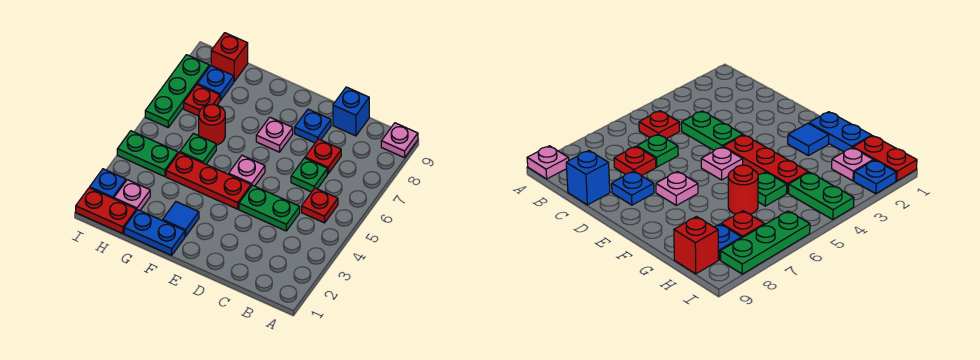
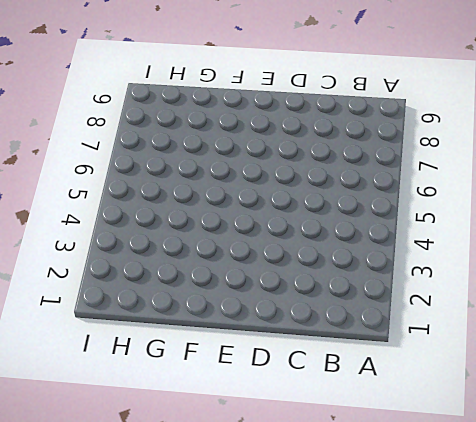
none -> pink plate A9 level 1
none -> red plate B5 level 1
none -> green plate C4:D4 level 1

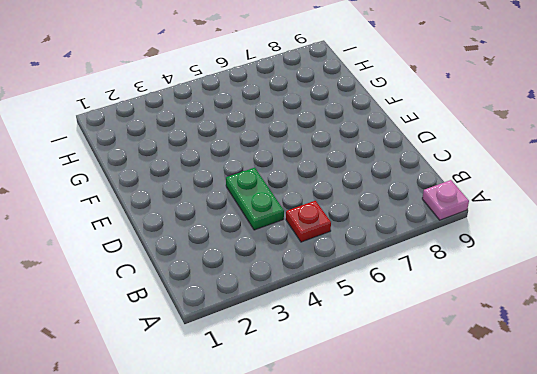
none -> green plate C6 level 1
none -> red plate C7 level 1
none -> blue brick C9 level 1

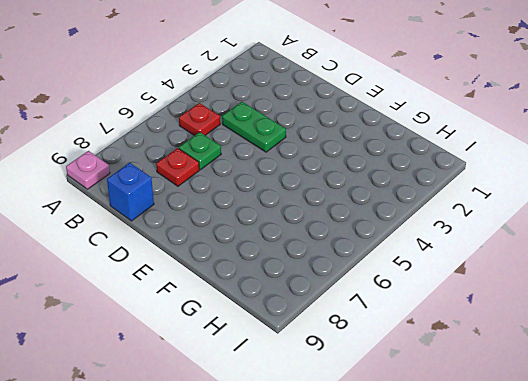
none -> blue plate D8 level 1
none -> red plate E4:G4 level 1
none -> pink plate E5 level 1

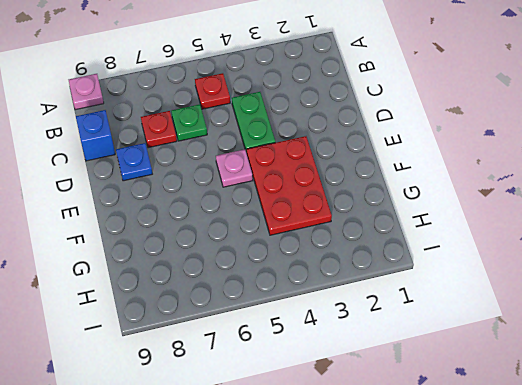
red plate E3:G4 level 1 -> red plate E4:G4 level 1
none -> pink plate E7 level 1
none -> blue plate F1:G1 level 1
none -> blue tile F2 level 1

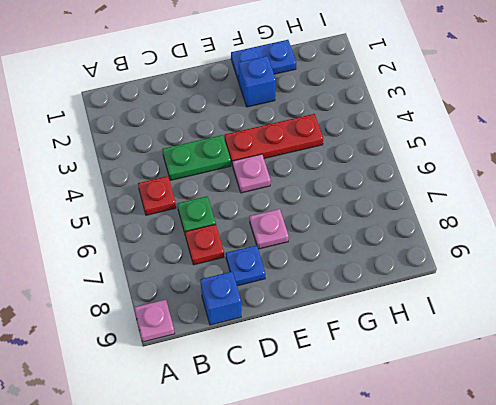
blue brick F2 level 1 -> blue tile F2 level 1
none -> green plate G5 level 1
none -> red round brick G6 level 1
none -> red plate H1:I1 level 1

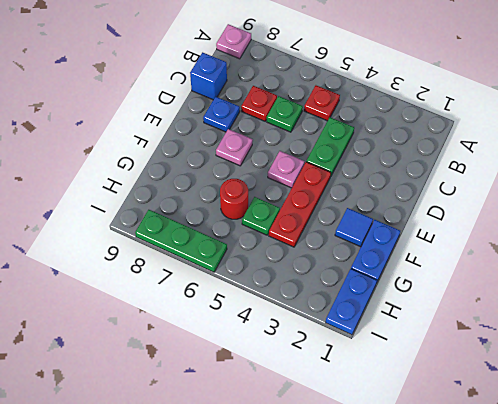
blue plate H1:I1 level 1 -> red plate H1:I1 level 1
none -> pink plate H2 level 1
none -> green plate H4:I4 level 1
none -> red plate H7 level 1

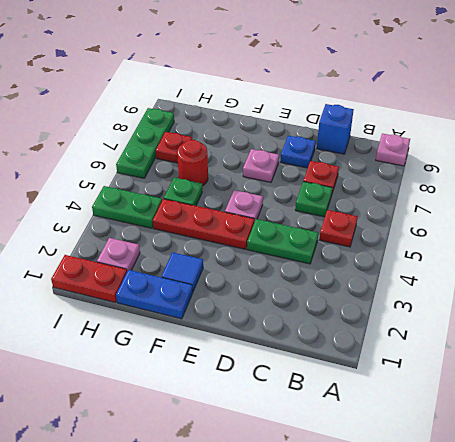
none -> blue plate H8 level 1
none -> red brick H9 level 1
none -> blue plate I2 level 1

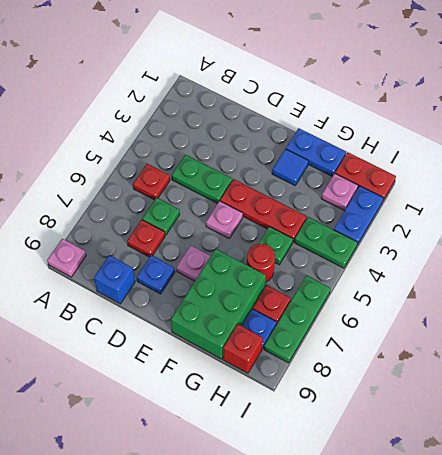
green brick F7:G9 level 1 -> none
blue plate I2:I3 level 1 -> blue plate I2 level 1

